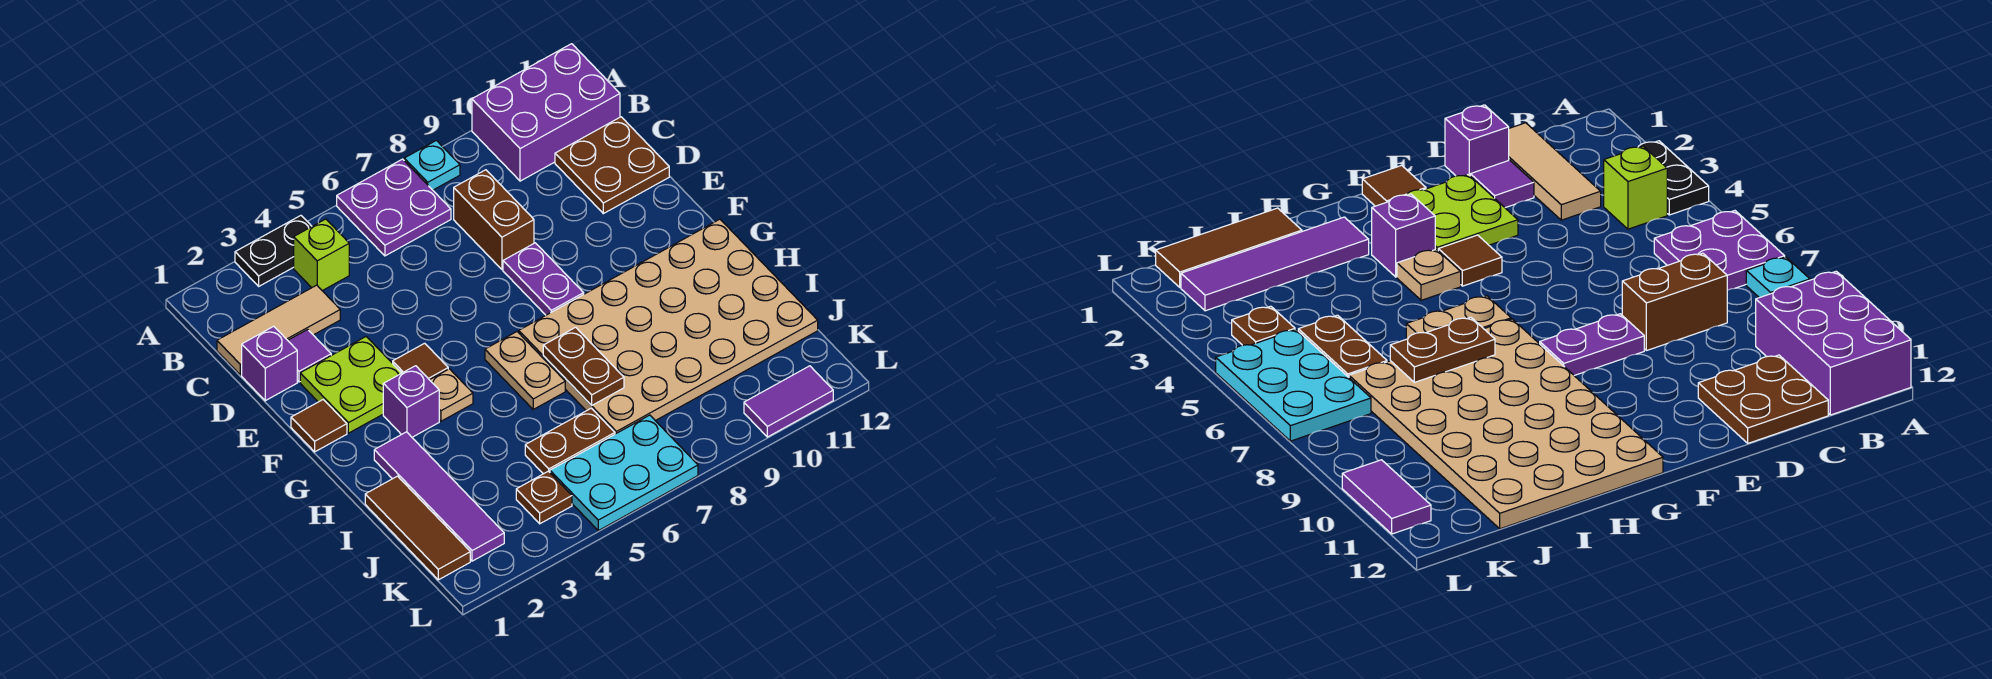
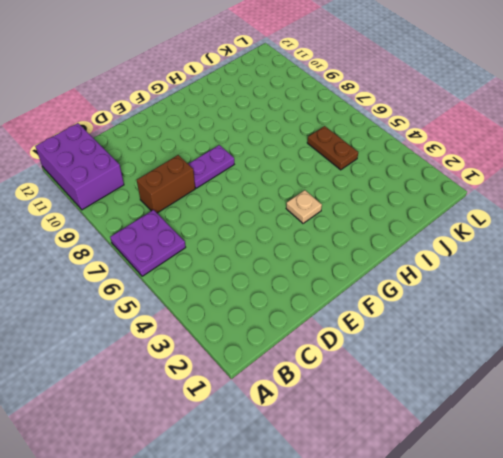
none -> black plate A3:A4 level 1
none -> cyan plate A8 level 1
none -> lime brick B4 level 1

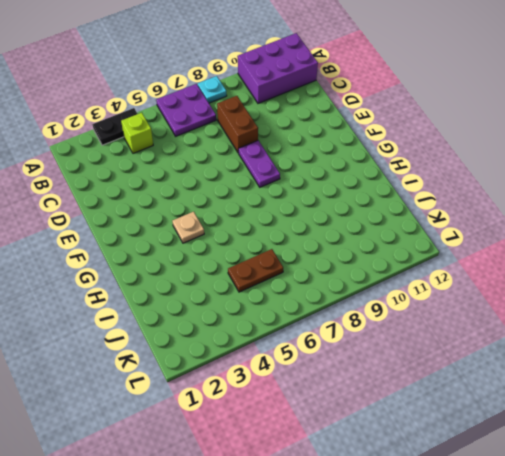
none -> tan tile C1:C3 level 1
none -> brown plate C11:D12 level 1
none -> purple brick D1 level 1

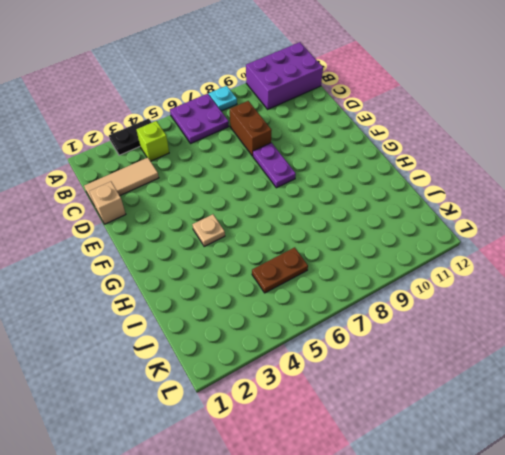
tan brick D1 level 1 -> purple brick D1 level 1
none -> brown plate C11:D12 level 1
none -> purple tile D2 level 1
none -> lime plate E2:F3 level 1

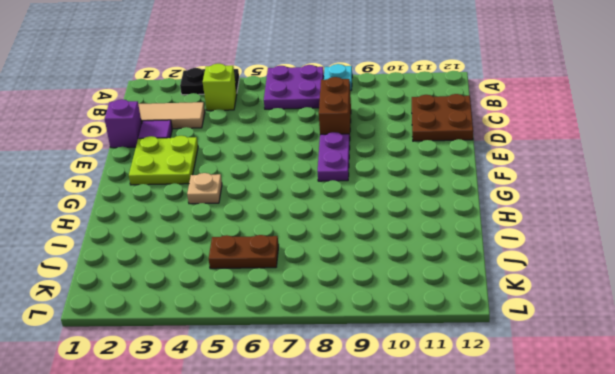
none -> purple brick A10:B12 level 1
none -> brown tile F1 level 1
none -> brown tile F4 level 1

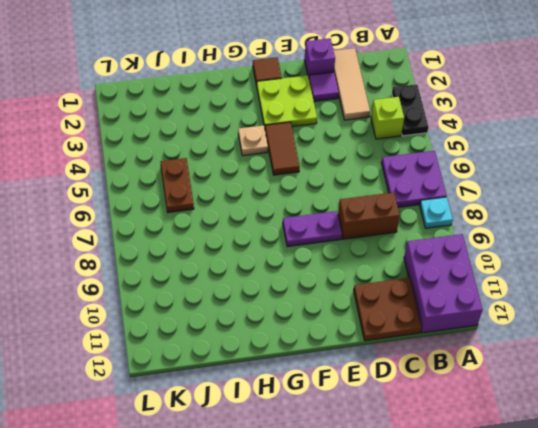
brown tile F4:F5 level 1 -> brown tile F4 level 1
none -> purple brick G3 level 1
none -> tan plate G6:H6 level 1
none -> tan plate G7:J12 level 1

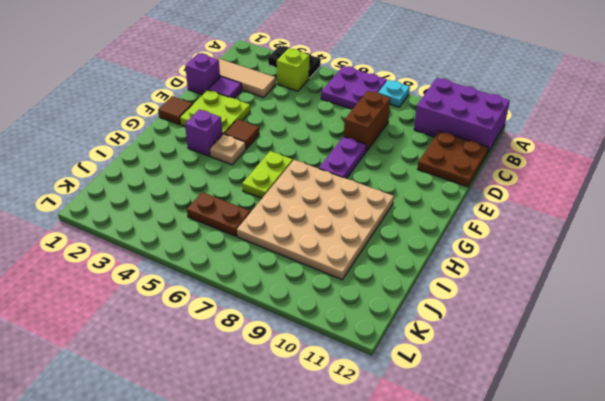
lime plate G6:H6 level 1 -> tan plate G6:H6 level 1
tan plate G7:J10 level 1 -> tan plate G7:J12 level 1
none -> purple tile H2:K2 level 1
none -> brown tile I1:K1 level 1
none -> brown plate K4 level 1

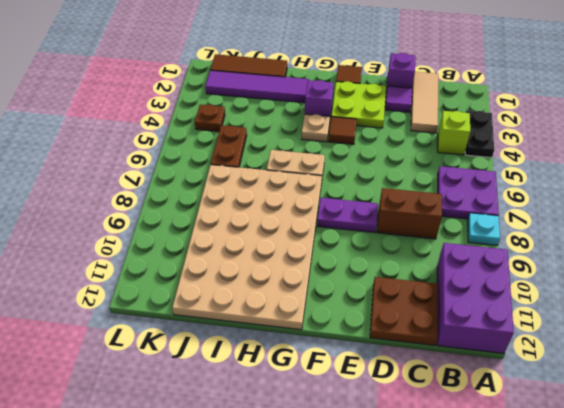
none -> cyan plate K5:L7 level 1
none -> purple tile L10:L11 level 1
none -> brown plate H7:I7 level 2

